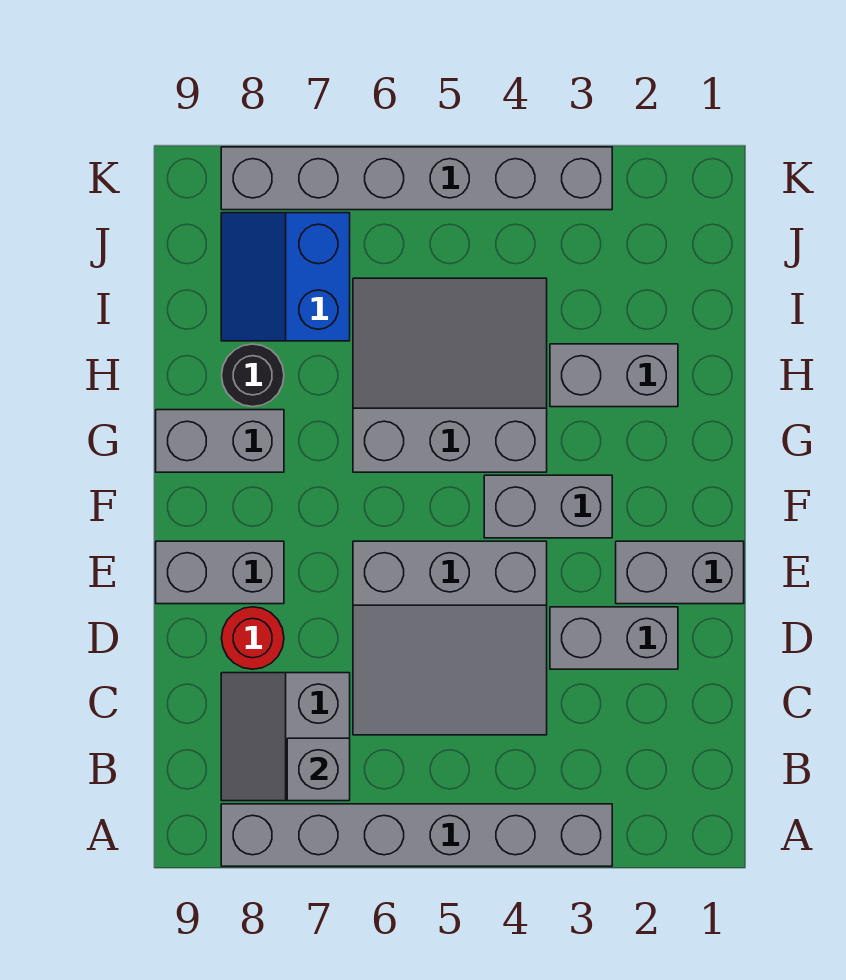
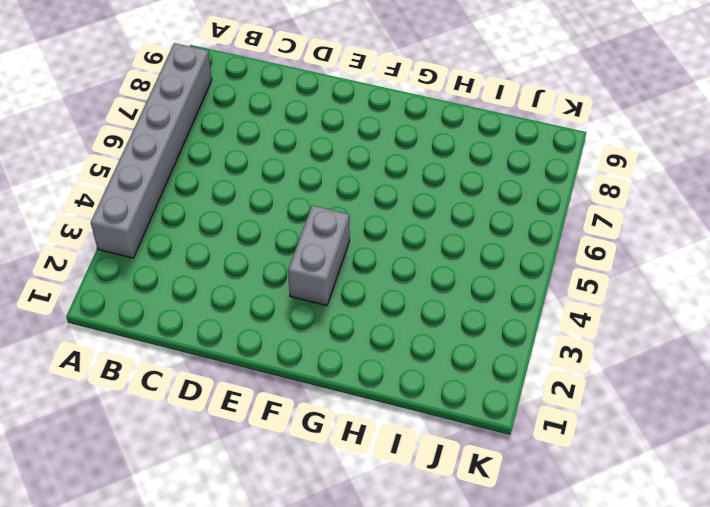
none -> grey slope B7:C8 level 1 top 7
none -> grey slope C4:E6 level 1 top E
none -> grey brick D2:D3 level 1

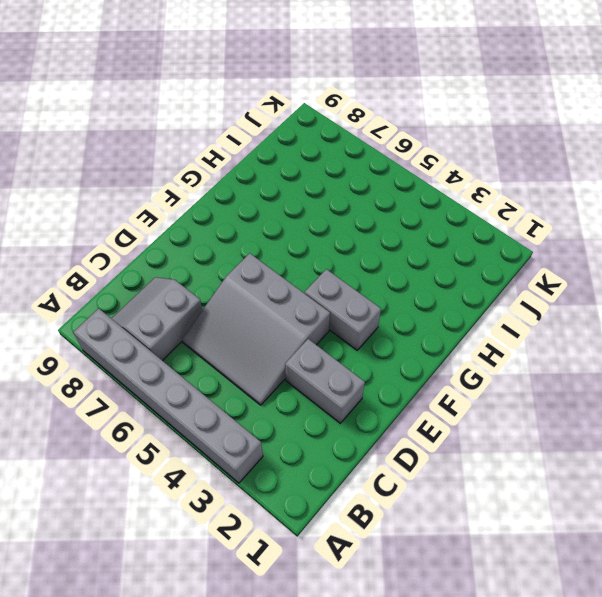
none -> red round brick D8 level 1
none -> grey brick E1:E2 level 1
none -> grey brick E8:E9 level 1

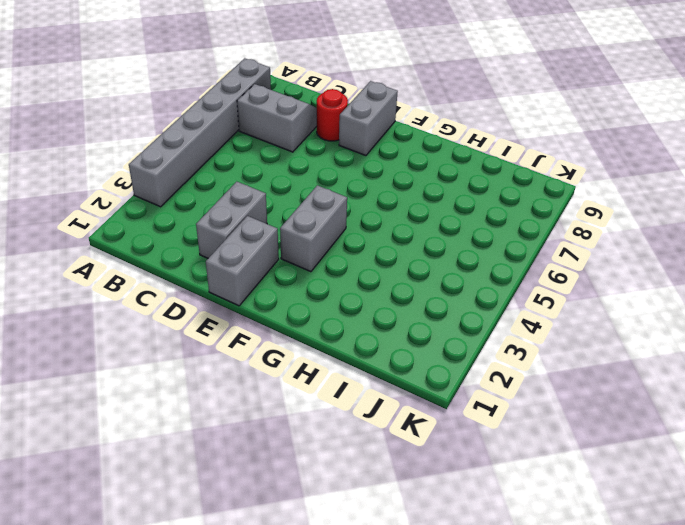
none -> grey slope C4:E6 level 1 top E
none -> grey slope G4:I6 level 1 top G
none -> grey brick G8:G9 level 1

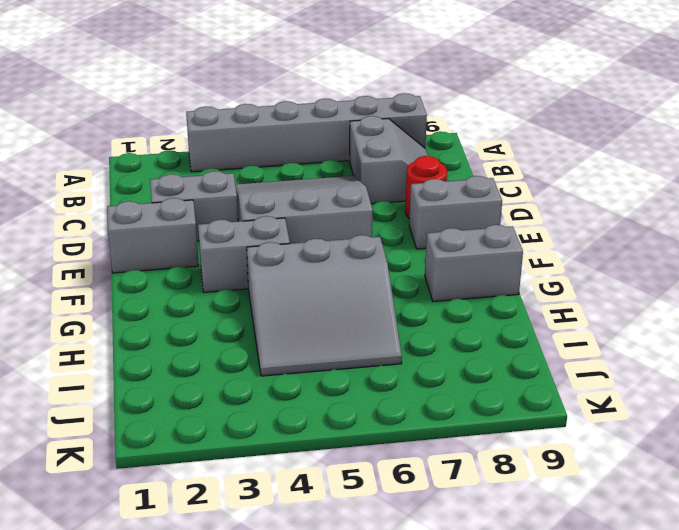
none -> grey brick H2:H3 level 1
none -> black round brick H8 level 1
none -> blue slope I7:J8 level 1 top 7

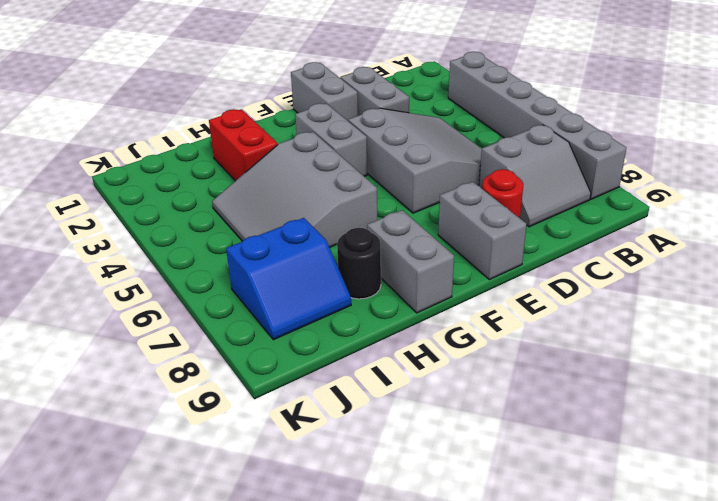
red brick H2:H3 level 1 -> grey brick H2:H3 level 1
none -> grey brick K3:K8 level 1
none -> grey brick B7 level 2

